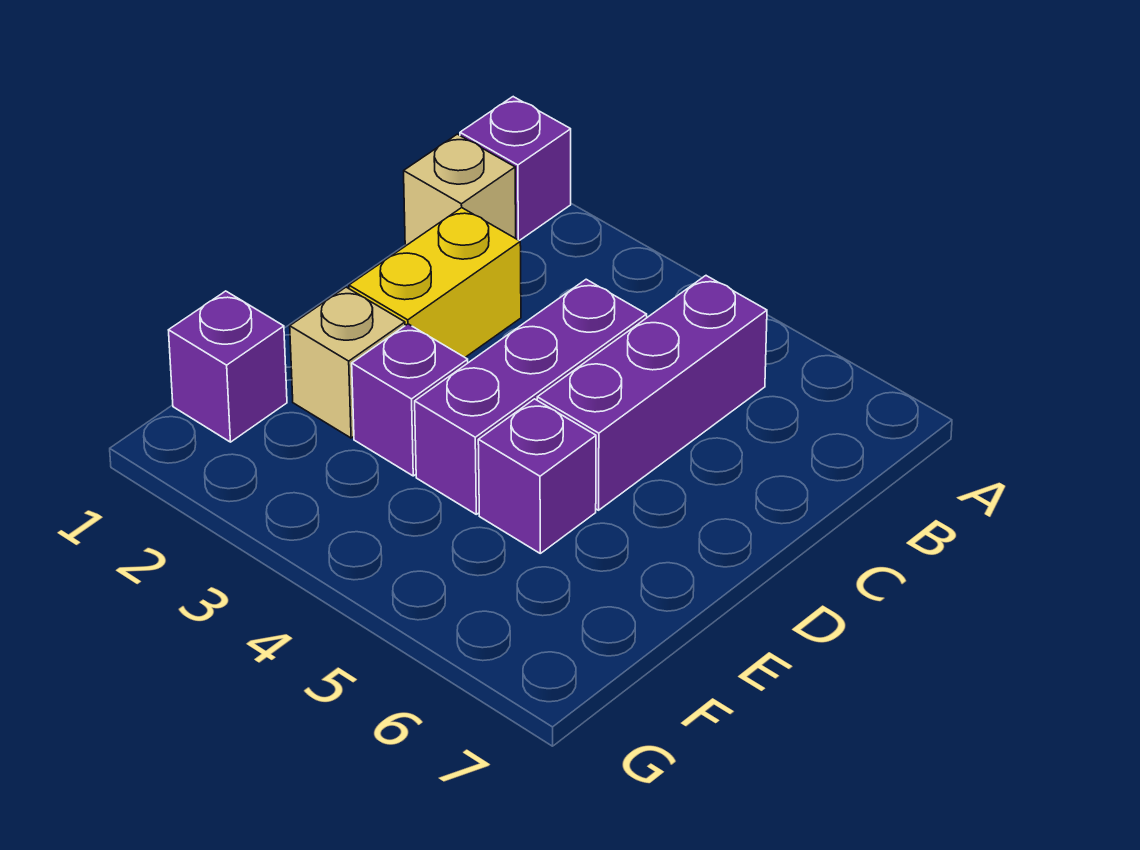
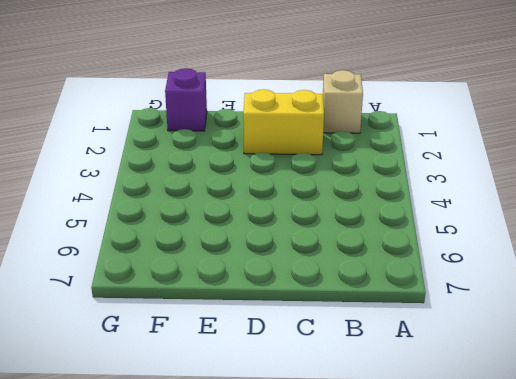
none -> purple brick A1 level 1
none -> purple brick B5:D5 level 1

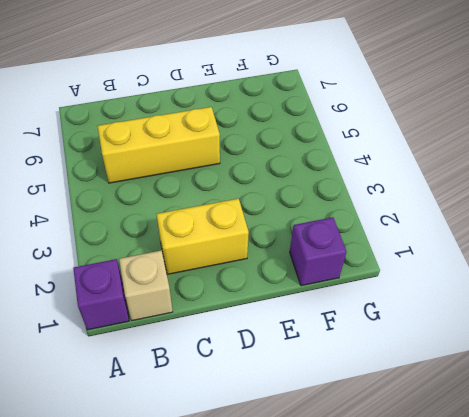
yellow brick B5:D5 level 1 -> purple brick B5:D5 level 1
none -> purple brick C4:E4 level 1
none -> tan brick E2 level 1

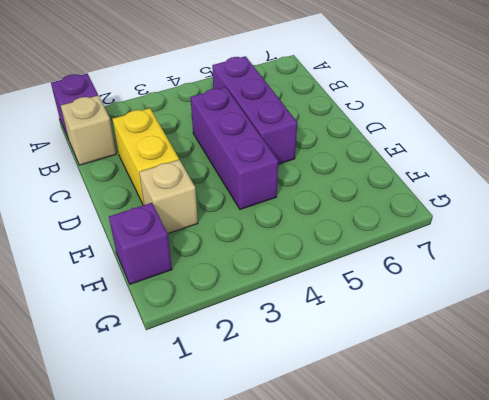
none -> purple brick E3 level 1
none -> purple brick E5 level 1

